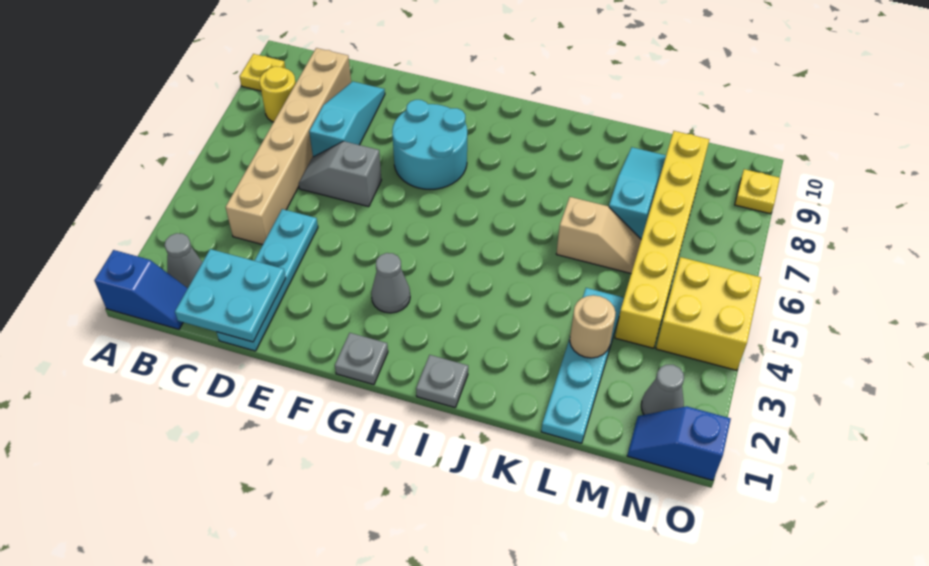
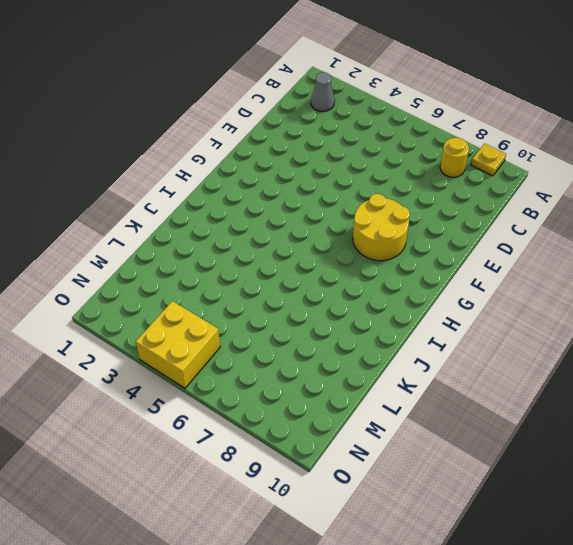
yellow round brick F7:G8 level 1 -> cyan round brick F7:G8 level 1
none -> blue slope A1:B1 level 1 top A
none -> tan brick C4:C9 level 1
none -> cyan plate D1:D4 level 1

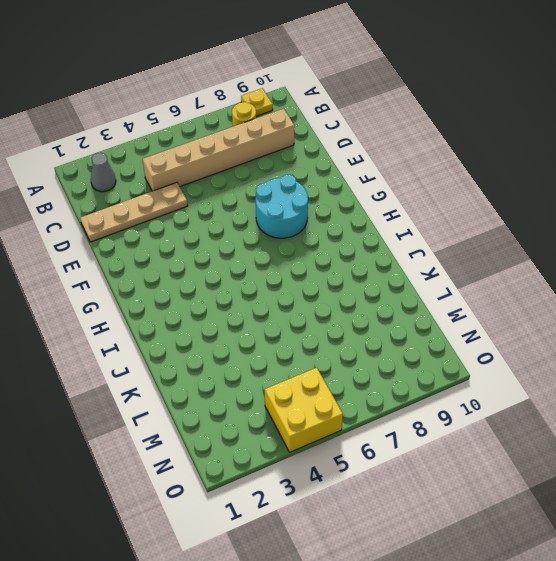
tan plate D1:D4 level 1 -> cyan plate D1:D4 level 1
none -> blue slope A1:B1 level 1 top A
none -> grey slope D6:E6 level 1 top E
none -> cyan slope D7:D9 level 1 top 7

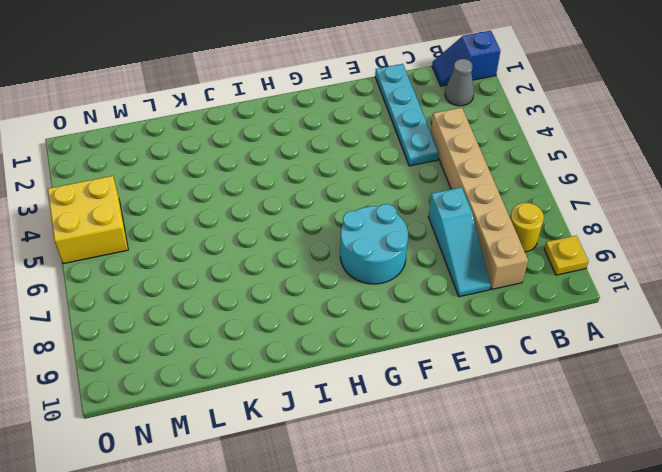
none -> grey slope D6:E6 level 1 top E
none -> grey plate G1 level 1
none -> grey cone G3 level 1

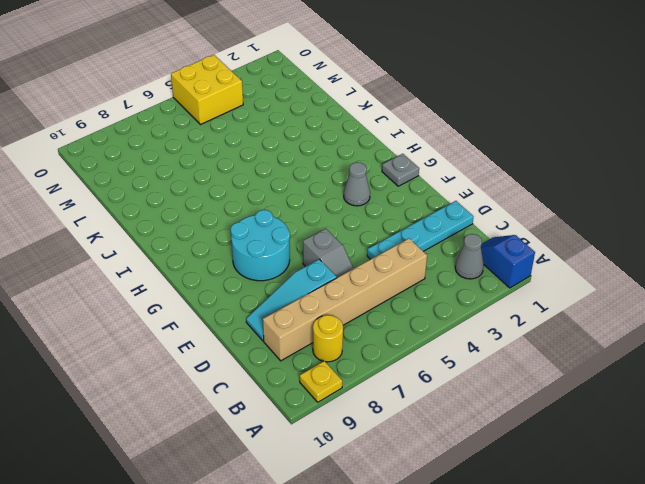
none -> grey plate I1 level 1
none -> tan slope K6:L6 level 1 top K
none -> cyan plate L1:L4 level 1

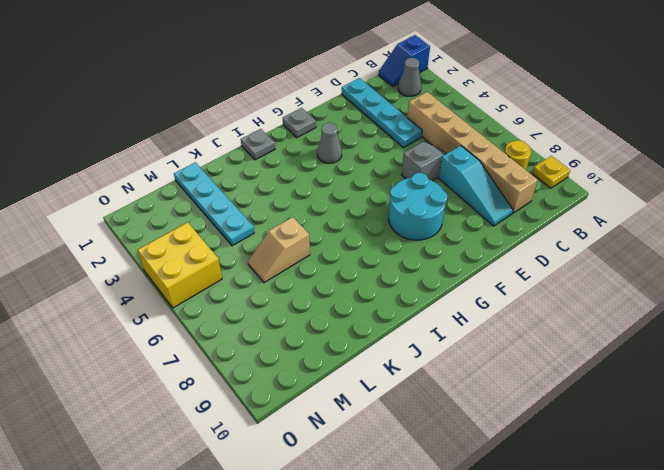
none -> cyan slope L7:L9 level 1 top 7
none -> yellow brick M4:M9 level 1
none -> blue slope N1:O1 level 1 top O

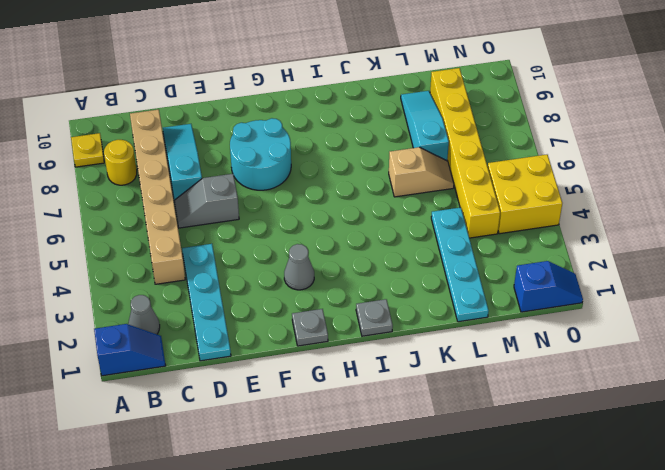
blue slope N1:O1 level 1 top N -> blue slope N1:O1 level 1 top O
none -> grey cone N2 level 1
none -> yellow plate O9 level 1
none -> cyan plate C1:D2 level 2

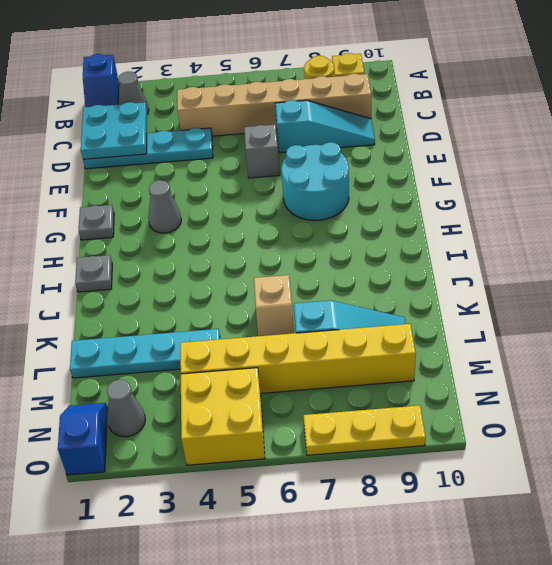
yellow plate O7:O9 level 1 -> yellow plate O9 level 1
none -> tan round brick L3 level 2

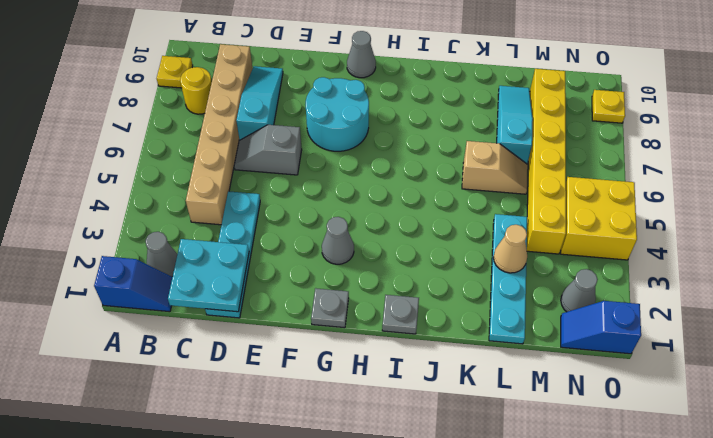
grey cone G10 level 1 -> none
tan cone L3 level 2 -> tan round brick L3 level 2

